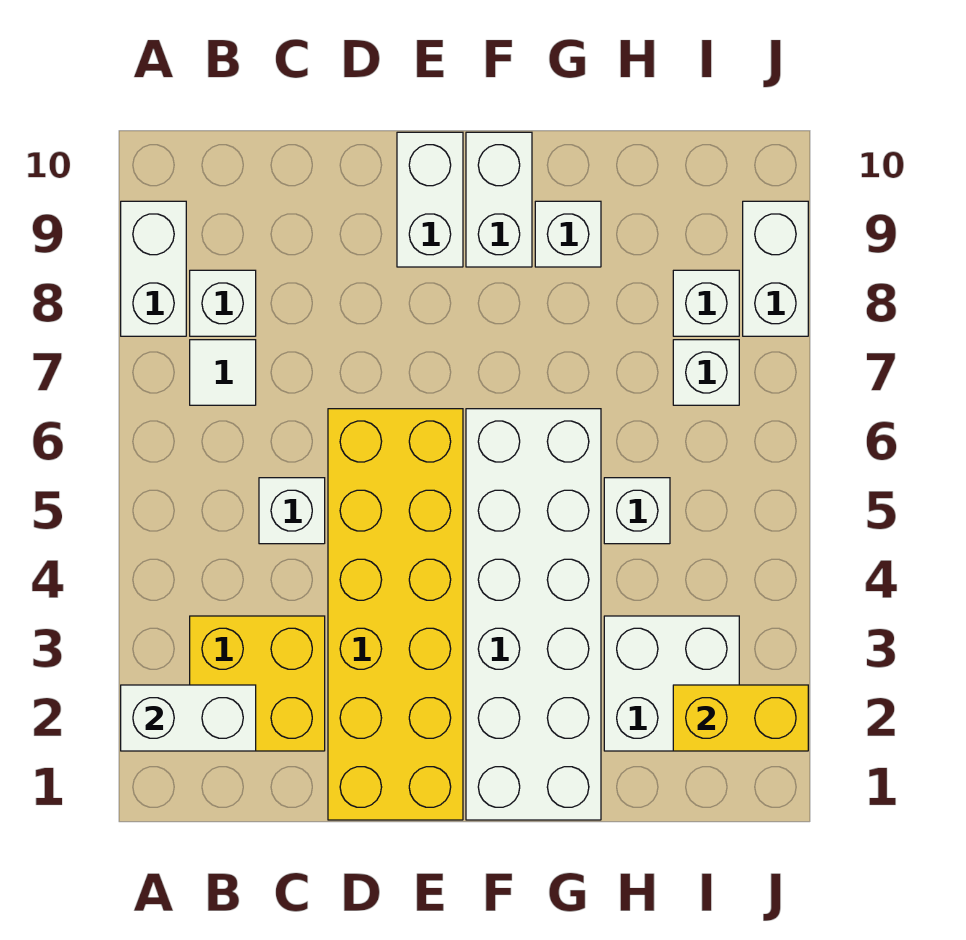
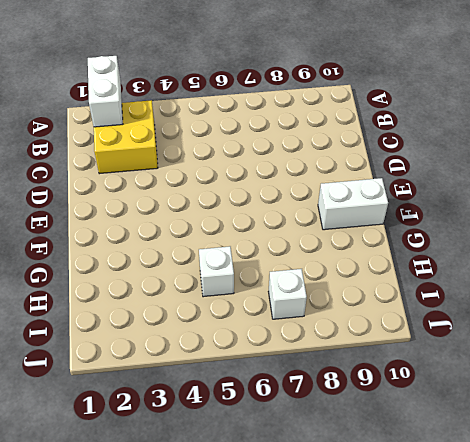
none -> white brick A8:A9 level 1
none -> white tile B7 level 1
none -> white brick B8 level 1

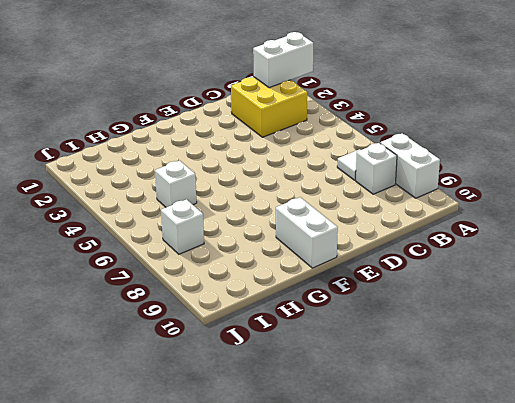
none -> white brick C5 level 1
none -> yellow brick D1:E6 level 1
none -> white brick E9:E10 level 1

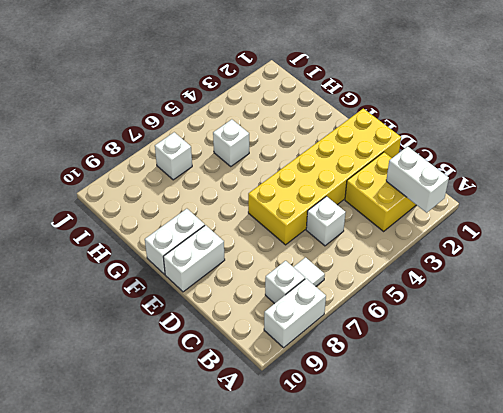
none -> white brick F1:G6 level 1
none -> white brick G9 level 1
none -> white brick H2:I3 level 1

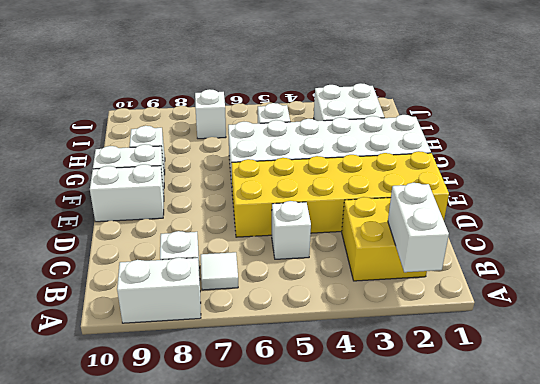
none -> white brick I8 level 1
none -> white brick J8:J9 level 1
none -> yellow brick I2:J2 level 2

